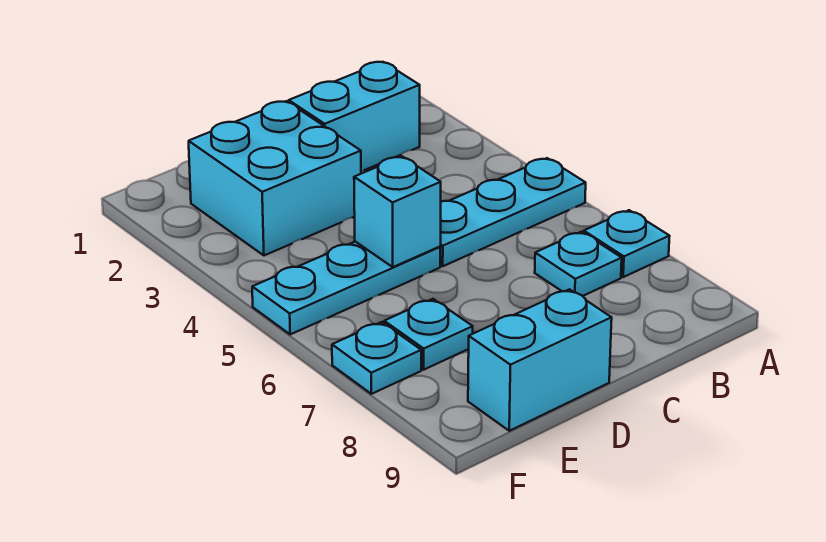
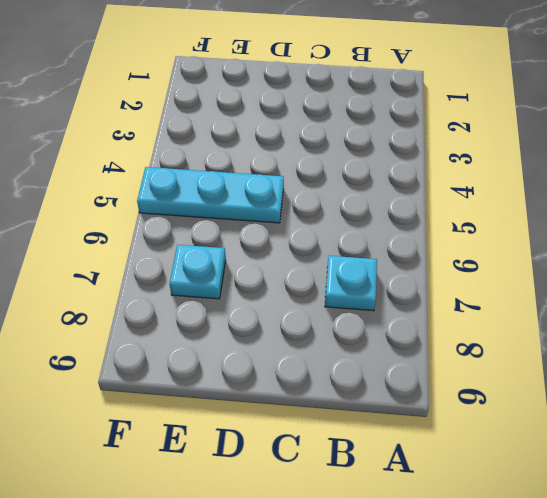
none -> cyan plate A5:C5 level 1
none -> cyan plate A7 level 1

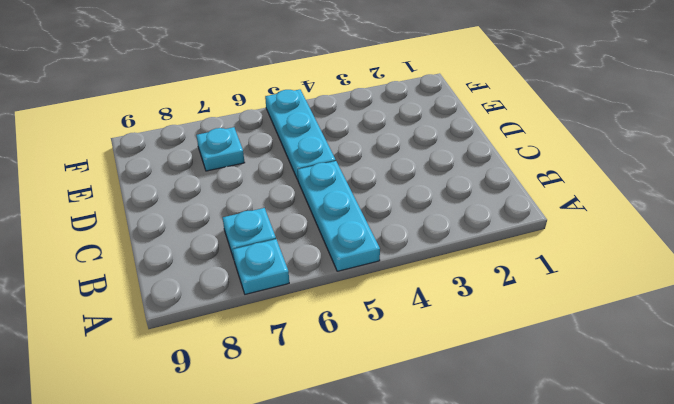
none -> cyan brick B2:C2 level 1
none -> cyan brick D2:E3 level 1

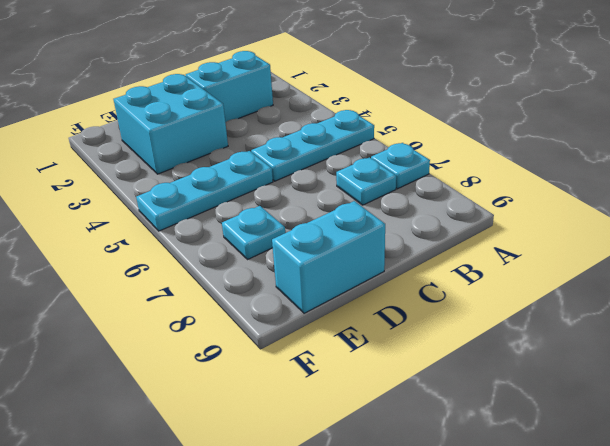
none -> cyan plate F7 level 1
none -> cyan brick D5 level 2

